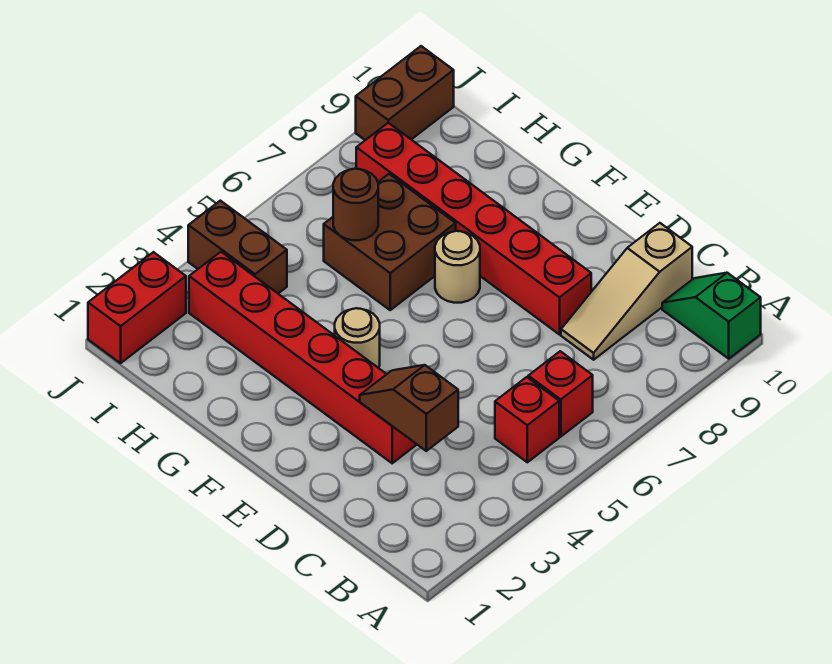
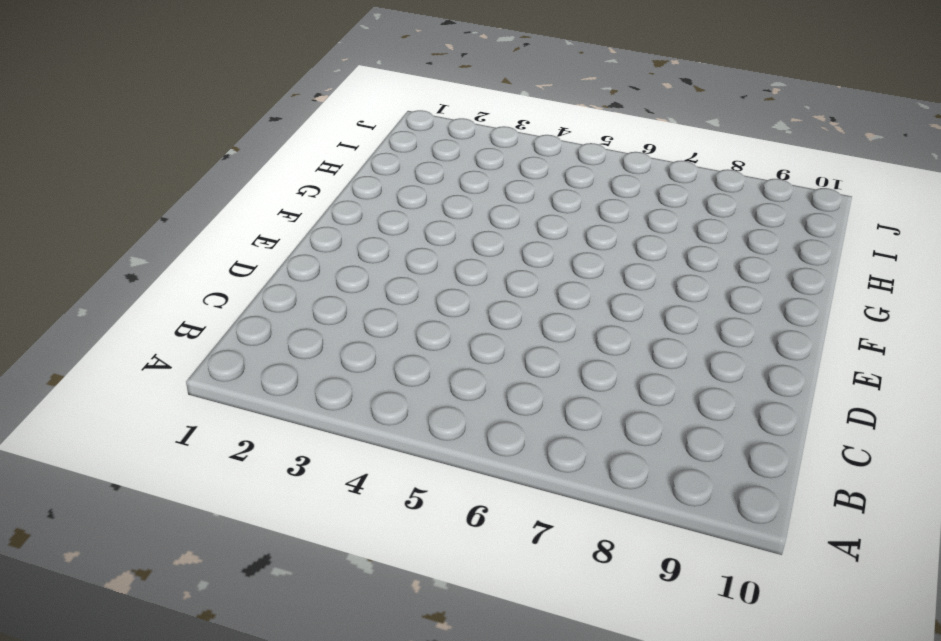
none -> green slope A10:B10 level 1 top A
none -> red brick B5 level 1
none -> red brick B6 level 1

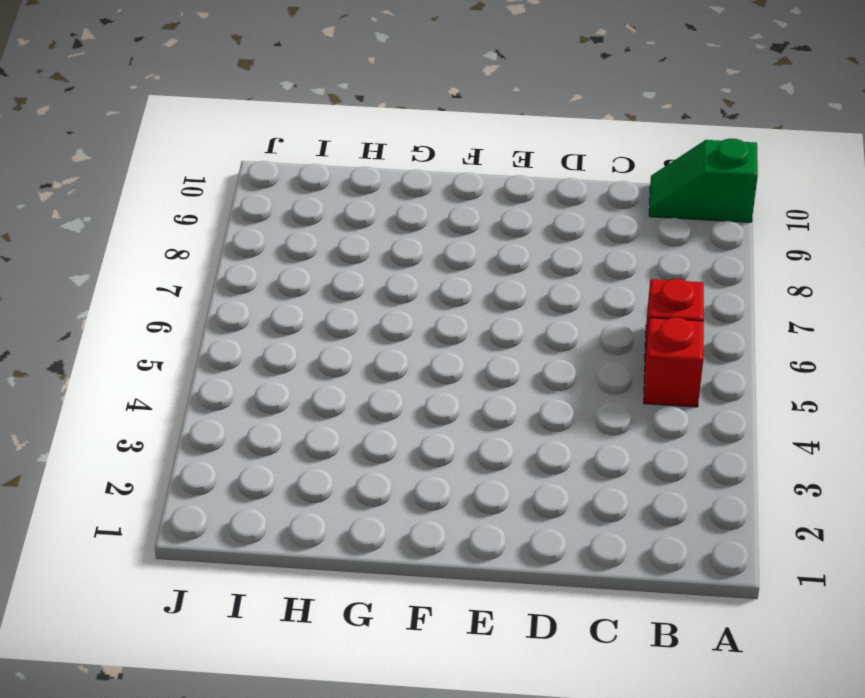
none -> tan slope C8:C10 level 1 top 10
none -> red brick D3:I3 level 1
none -> red brick D8:I8 level 1

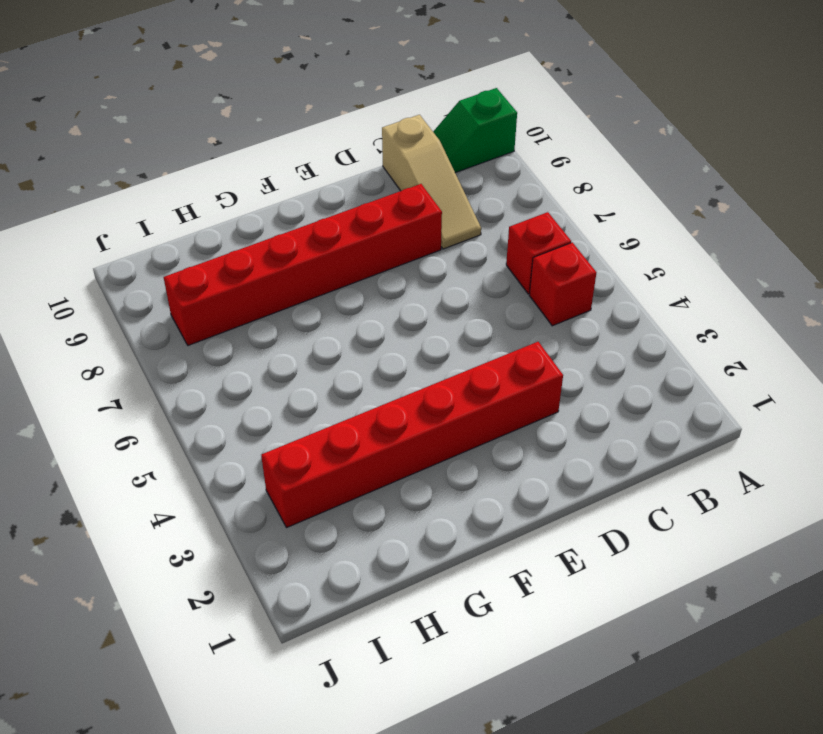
none -> tan round brick F4 level 1
none -> tan round brick F7 level 1
none -> brown brick G6:H7 level 1

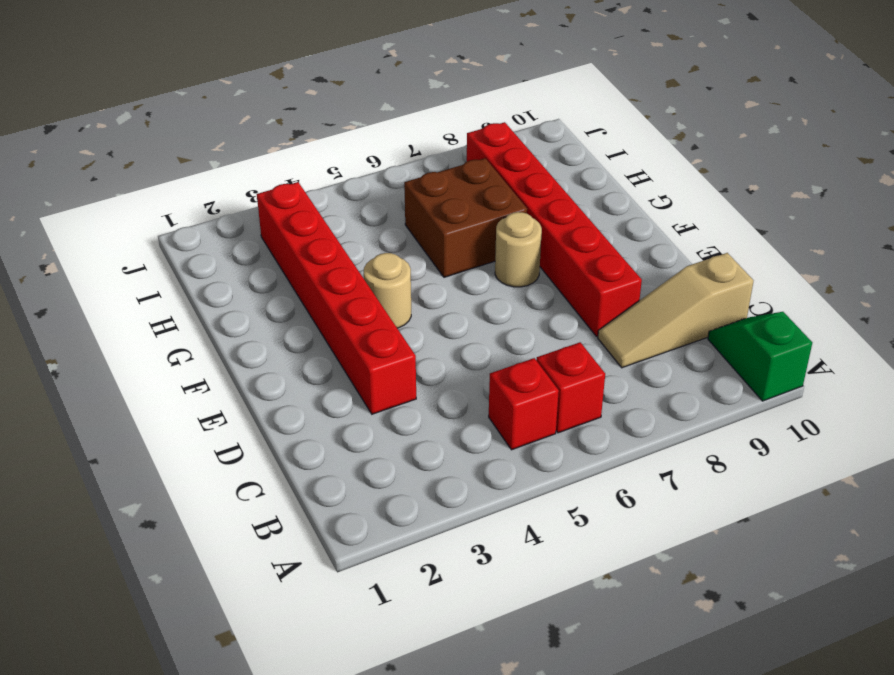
none -> brown brick I4:J4 level 1
none -> red brick J1:J2 level 1
none -> brown brick J9:J10 level 1

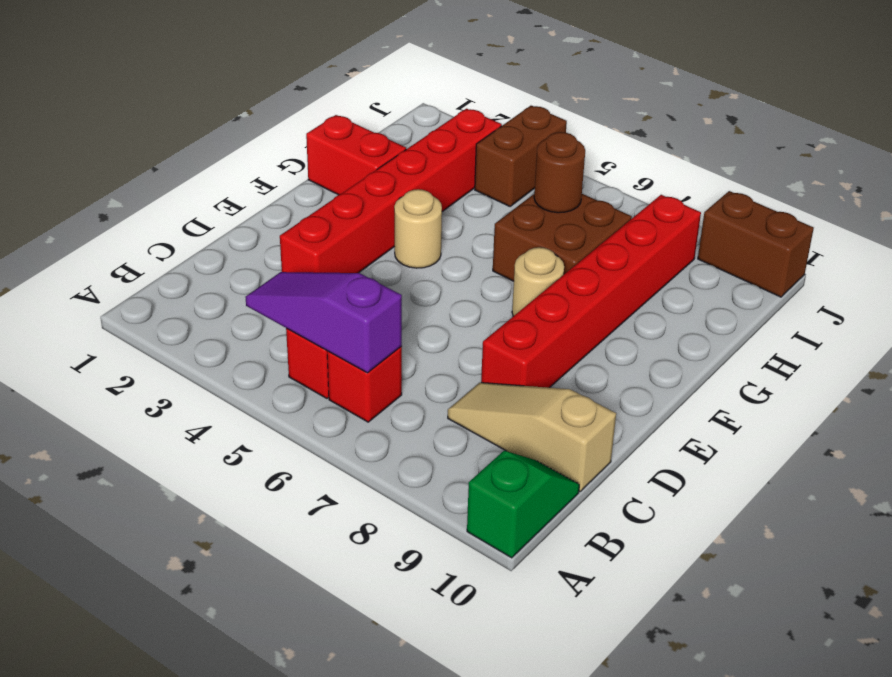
purple slope B4:B6 level 2 top 6 -> none
red brick G1:G2 level 1 -> red brick J1:J2 level 1
none -> brown slope C3:D3 level 2 top C

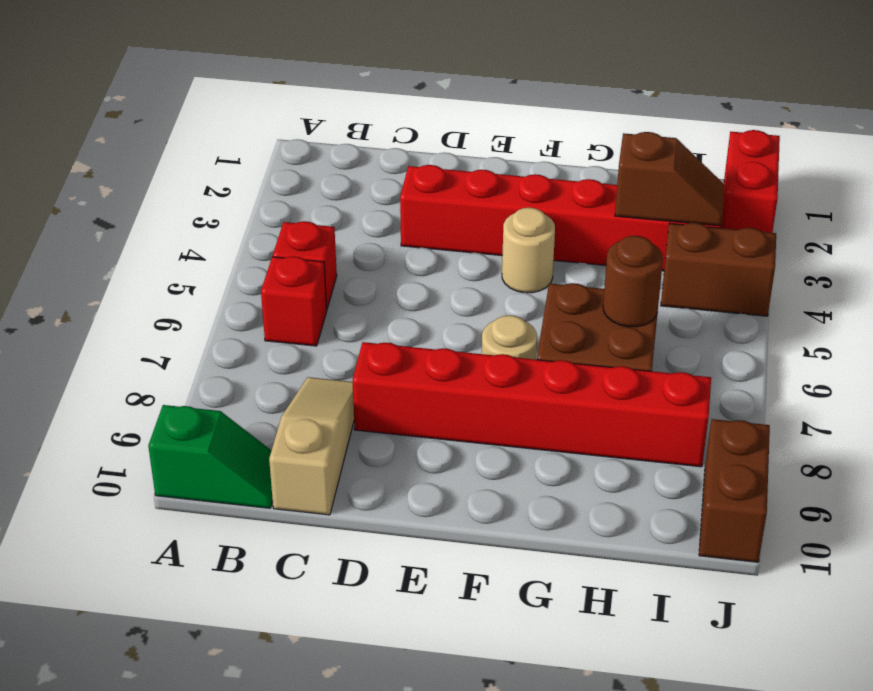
brown slope H3:I3 level 2 top H -> brown slope C3:D3 level 2 top C

